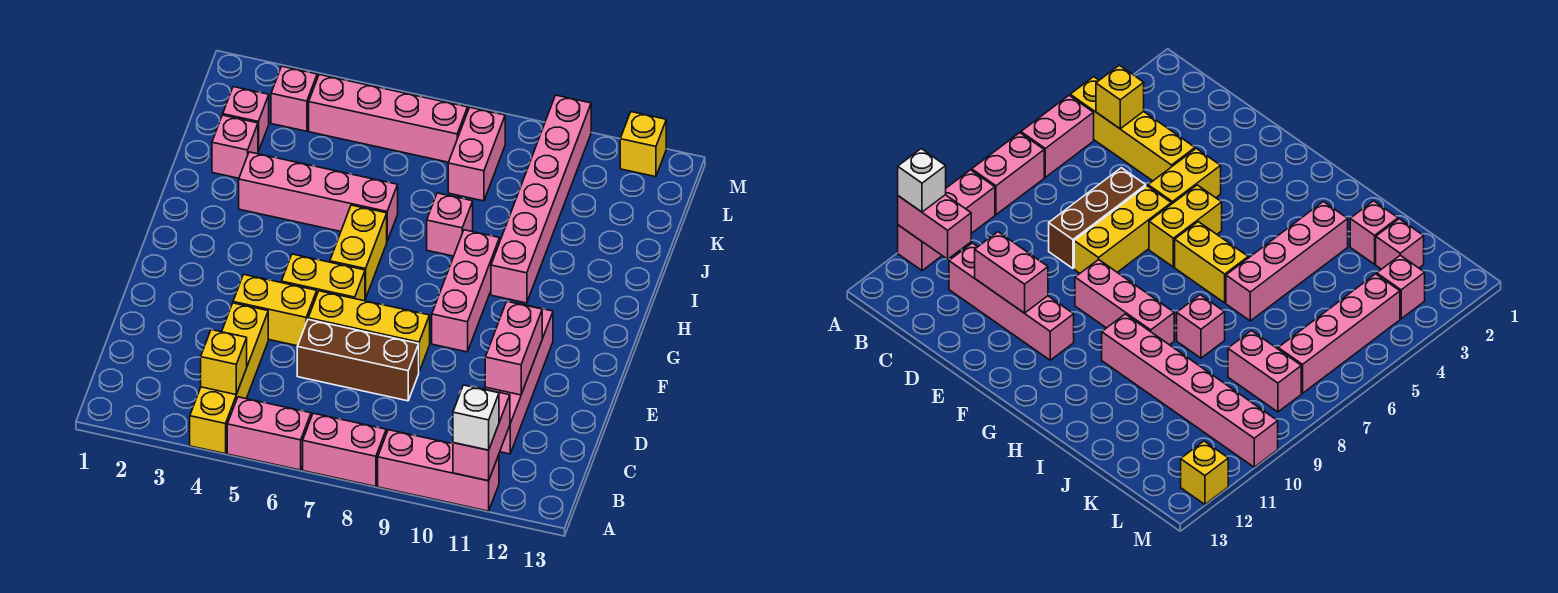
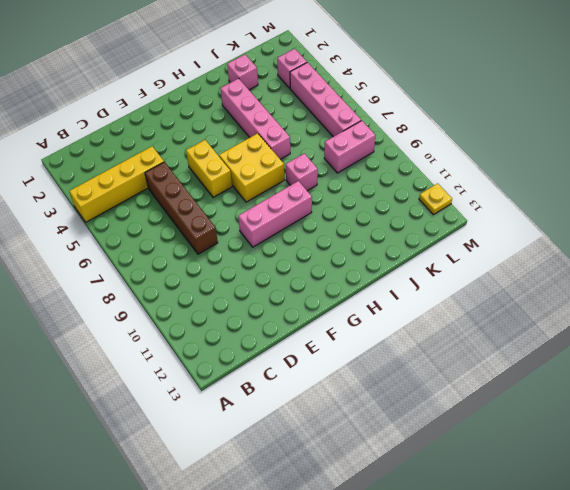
brown brick D5:D8 level 1 -> brown brick D6:D8 level 1
yellow brick G6:H7 level 1 -> yellow brick G6:H6 level 1
yellow plate M12 level 1 -> yellow brick M12 level 1
none -> pink brick A5:A6 level 1
none -> pink brick A7:A8 level 1
none -> pink brick A9:A11 level 1

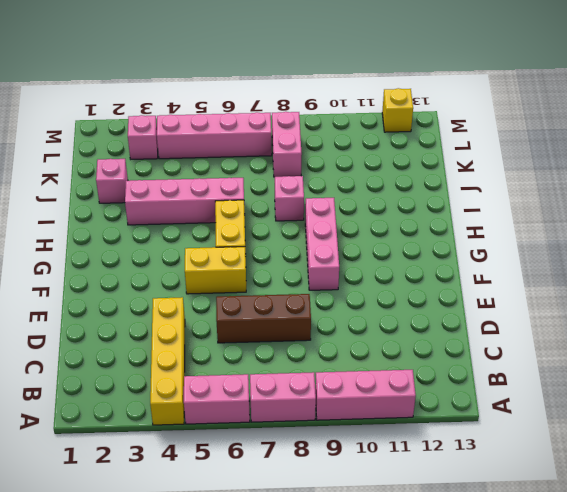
none -> pink brick C11:F11 level 1
none -> yellow brick E4:E5 level 1
none -> yellow brick E6:E8 level 1

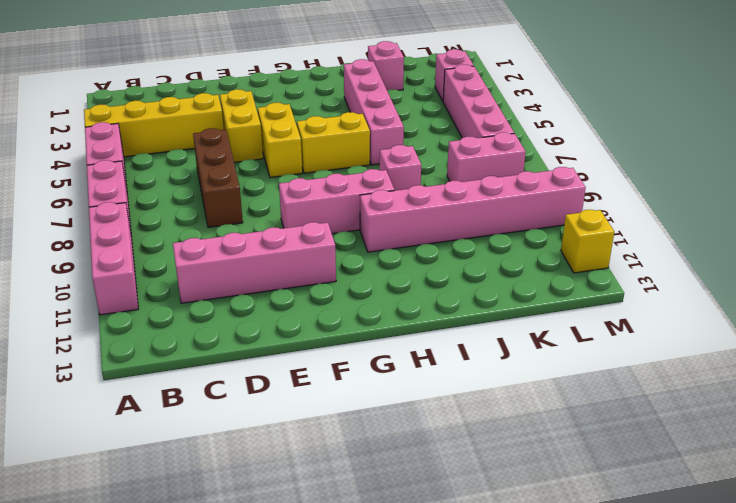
none -> yellow brick E6:E8 level 1
none -> pink brick K2 level 1
none -> pink brick A11:B11 level 2

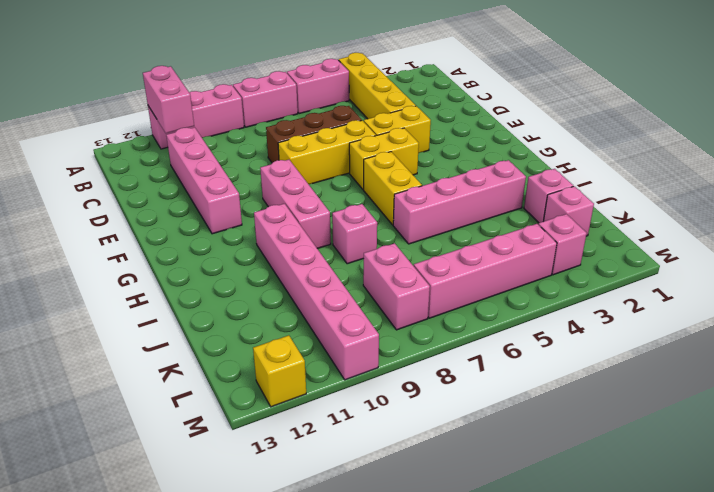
none -> yellow brick B4 level 2
none -> pink brick D11:E11 level 2
none -> white brick A11 level 3

